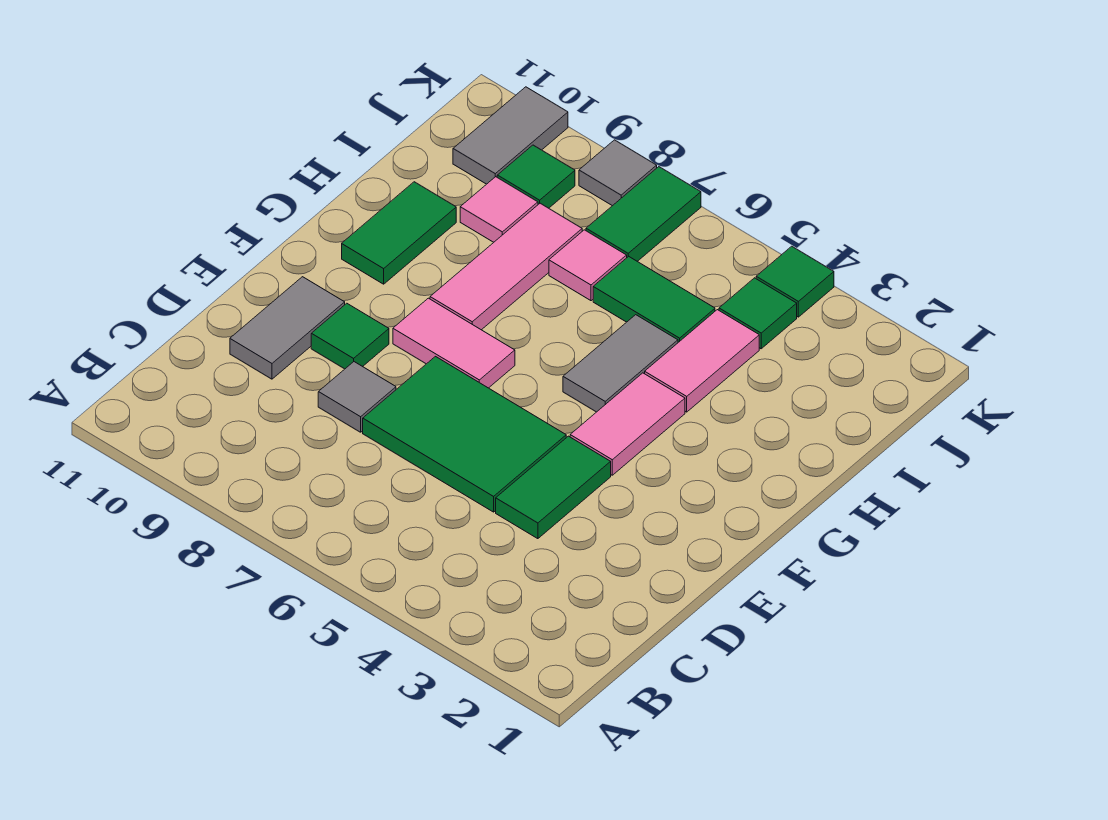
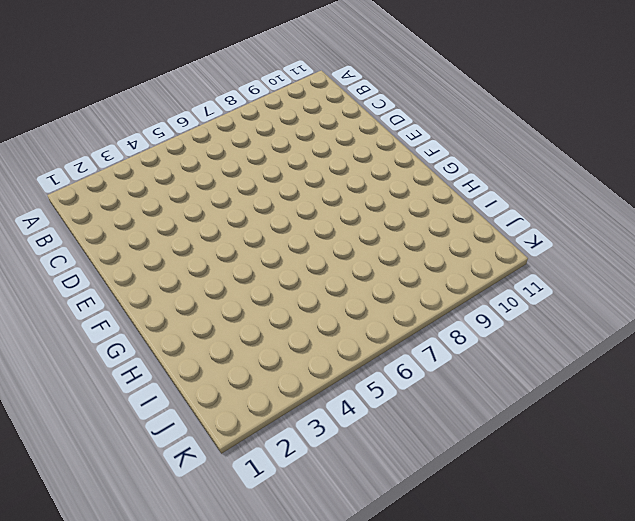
none -> green tile D4:E4 level 1
none -> green tile D5:E7 level 1
none -> grey tile D8 level 1

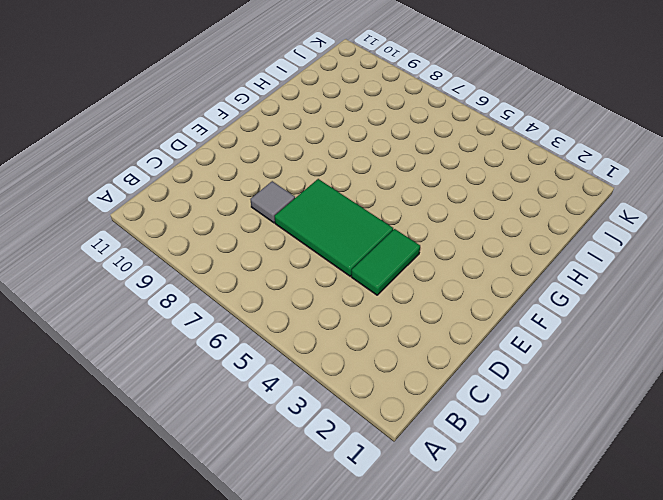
none -> grey tile D10:E10 level 1
none -> green tile E9 level 1
none -> pink tile F4:G4 level 1

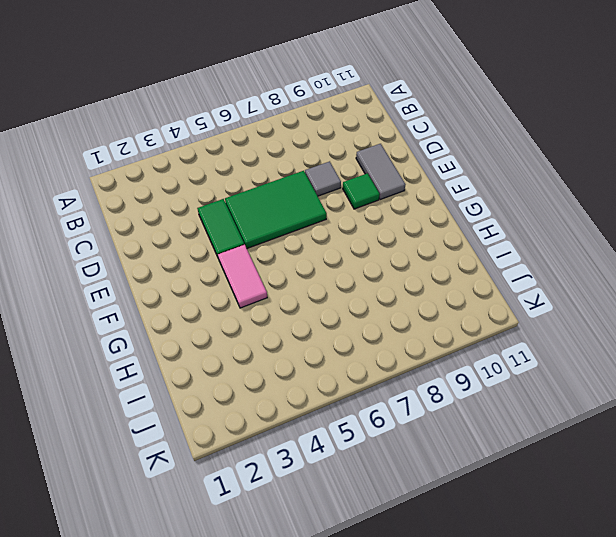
none -> pink tile F7:F8 level 1
none -> grey tile G5:H5 level 1
none -> pink tile G8:I8 level 1

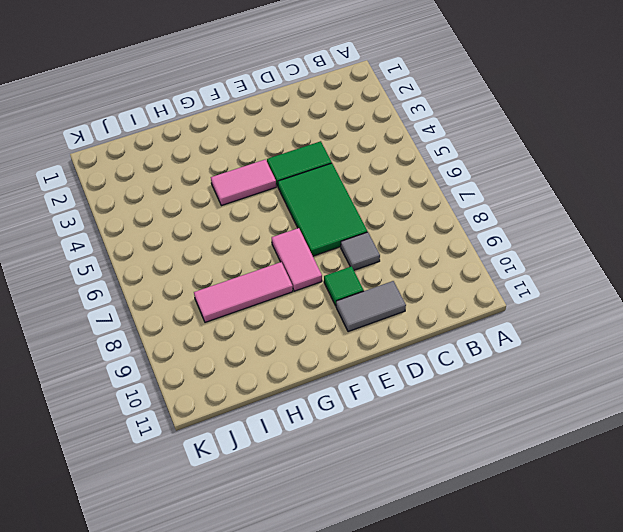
none -> grey tile G5:H5 level 1
none -> green tile G10:H10 level 1
none -> pink tile H4:I4 level 1

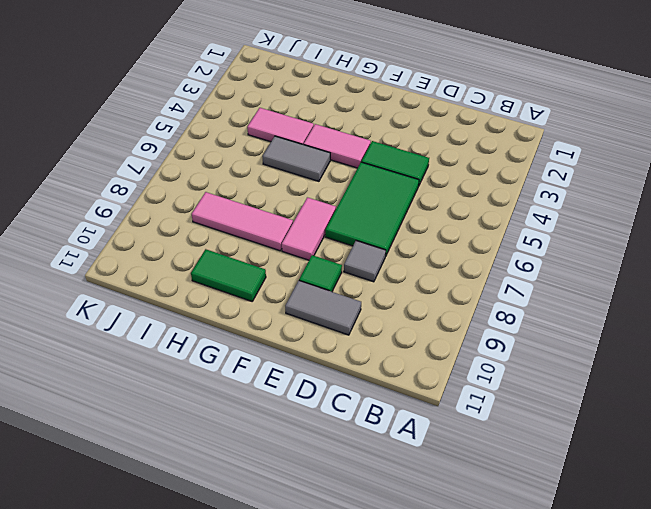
none -> green tile I5:I6 level 1
none -> pink tile I7 level 1
none -> pink tile I9 level 1

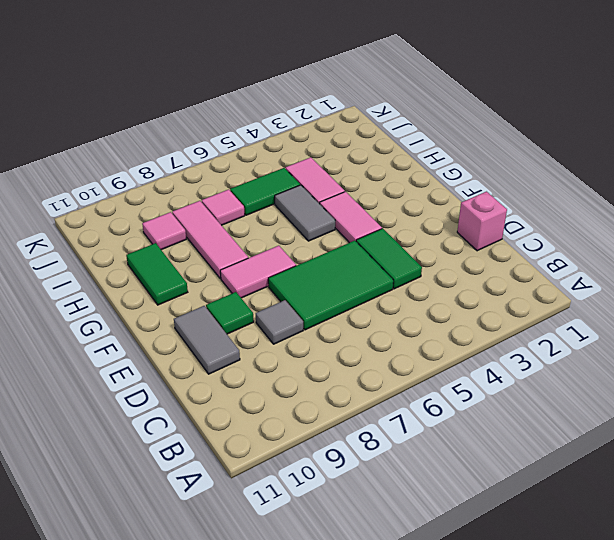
pink brick D1 level 1 -> none
none -> green tile J4 level 1
none -> green tile J7:K7 level 1
none -> green tile J9 level 1

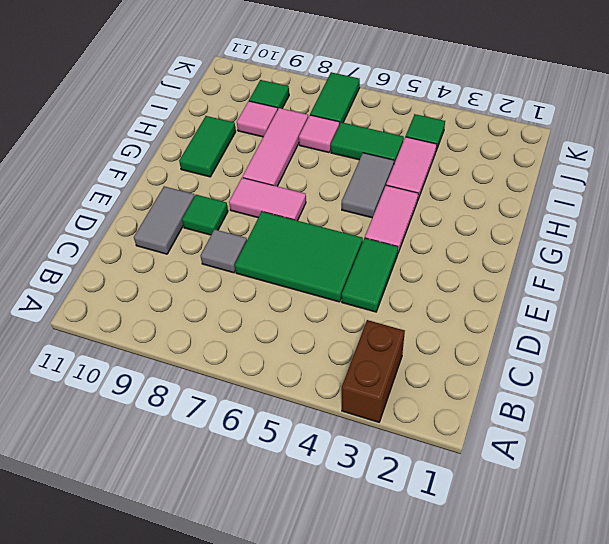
brown brick A3:B3 level 1 -> none
none -> grey tile J10:K10 level 1
none -> green tile K4 level 1
none -> grey tile K8 level 1

